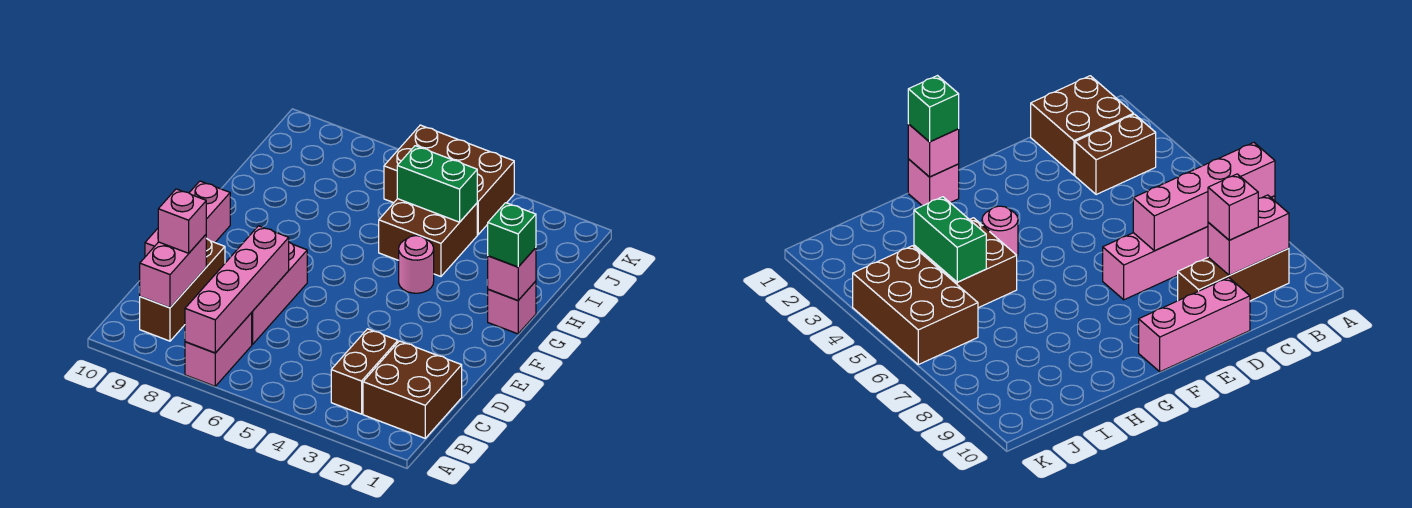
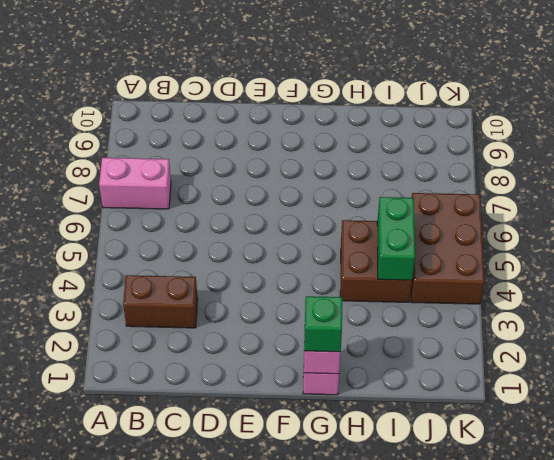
none -> brown brick B1:C2 level 1
none -> brown brick B9:D9 level 1
none -> pink brick C7:E7 level 1

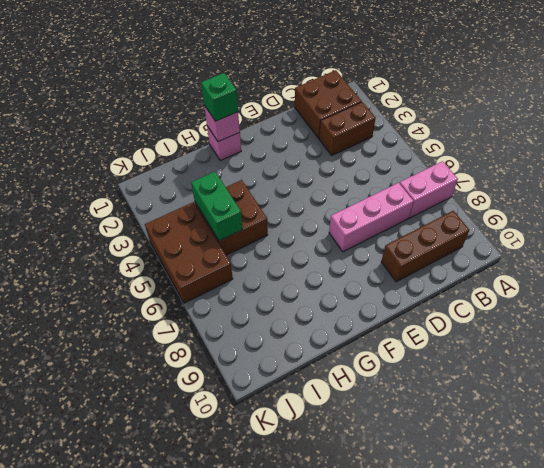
none -> pink brick D10:F10 level 1
none -> pink round brick G4 level 1
none -> pink brick A7:D7 level 2

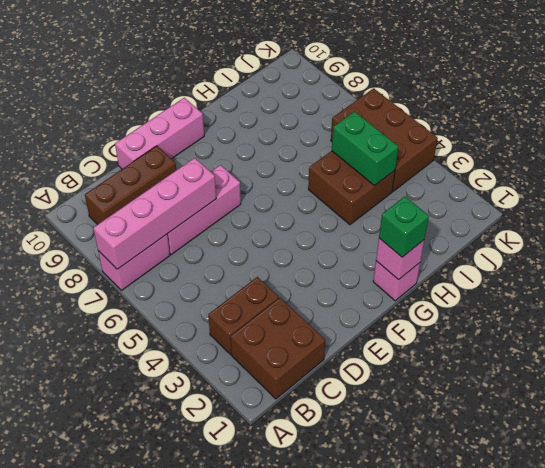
none -> pink round brick G4 level 1
none -> pink brick B9:C9 level 2
none -> pink brick C9 level 3

